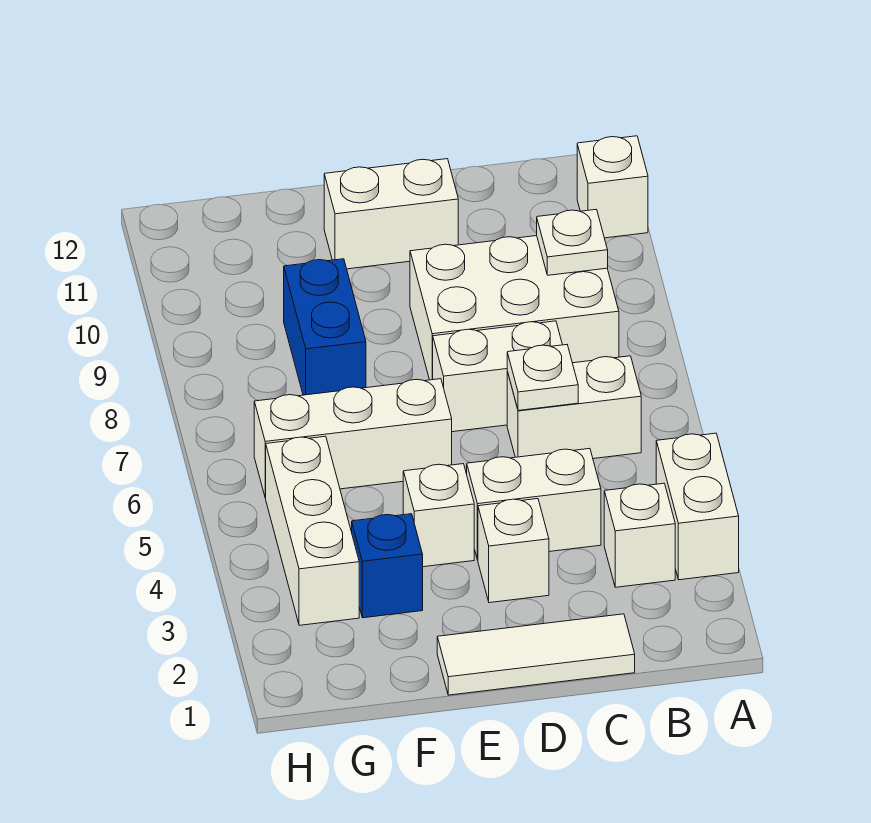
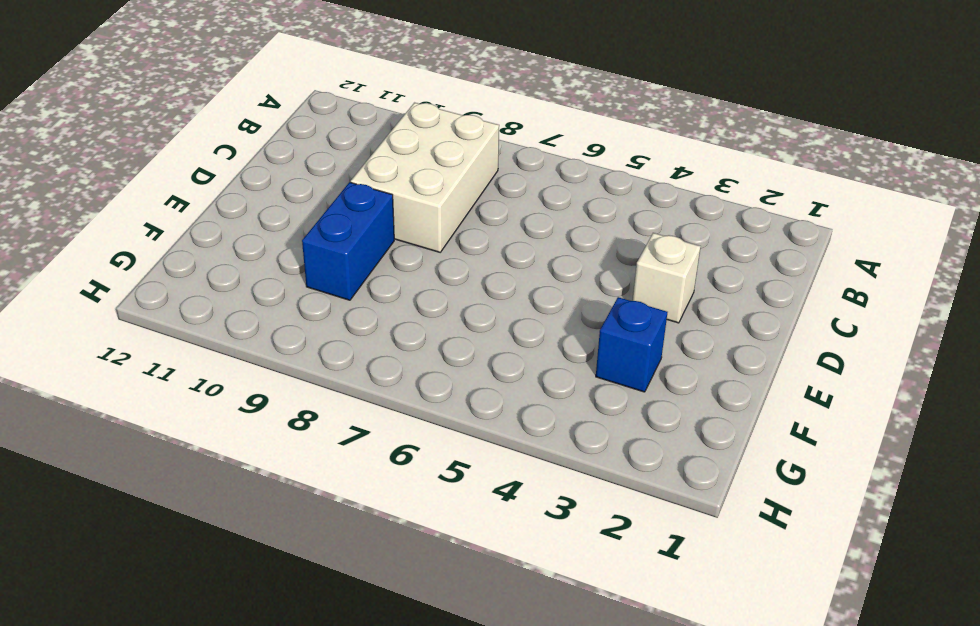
blue brick E9:F9 level 1 -> blue brick F8:F9 level 1
none -> white brick A3:A4 level 1
none -> white brick A11 level 1
none -> white brick B3 level 1

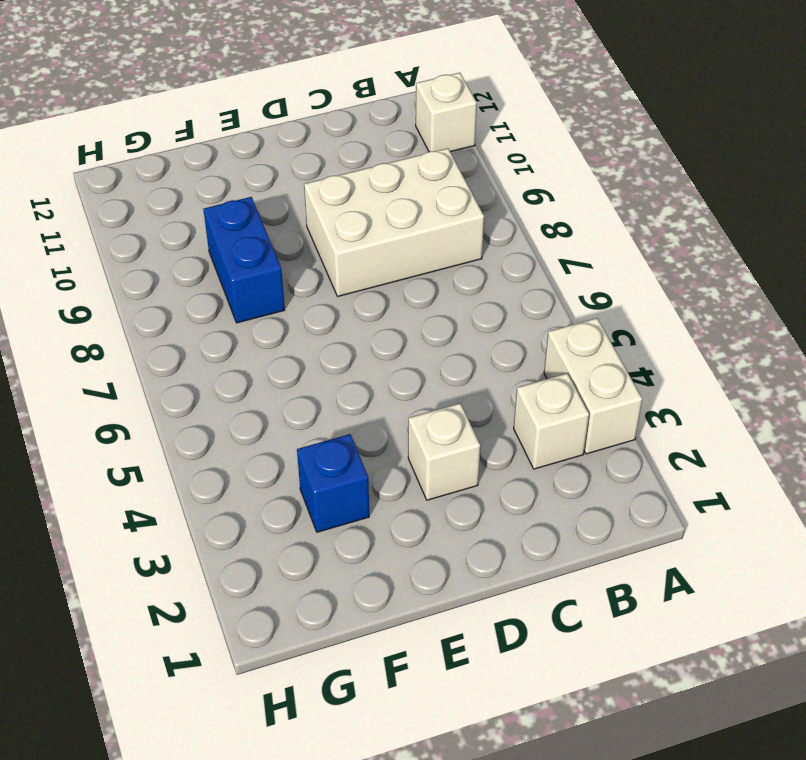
none -> white brick B6:C6 level 1
none -> white tile C1:E1 level 1
none -> white brick C4:D4 level 1

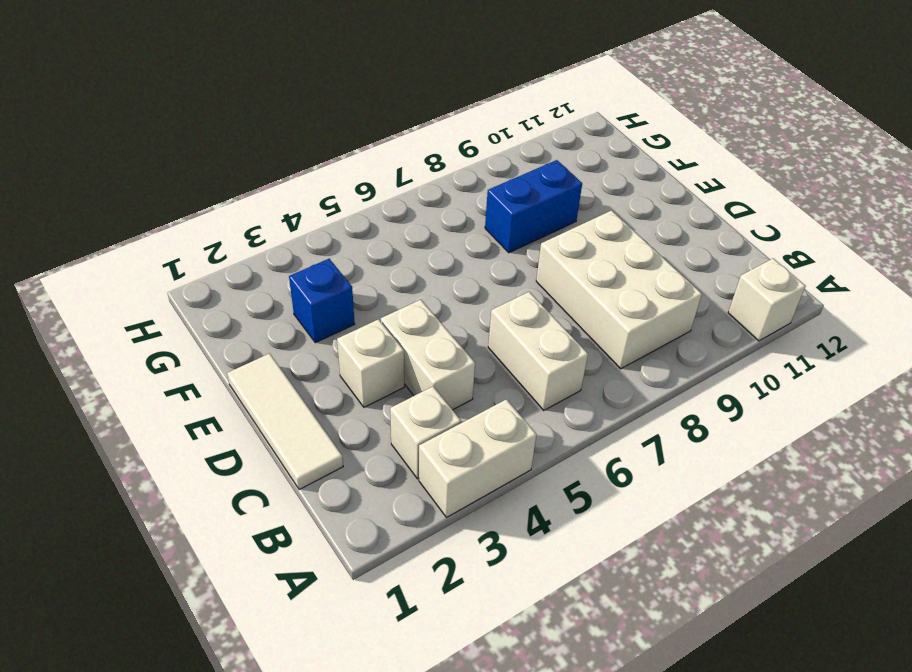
none -> white brick C7:D7 level 1
none -> white brick D11:E11 level 1
none -> white brick E4 level 1

